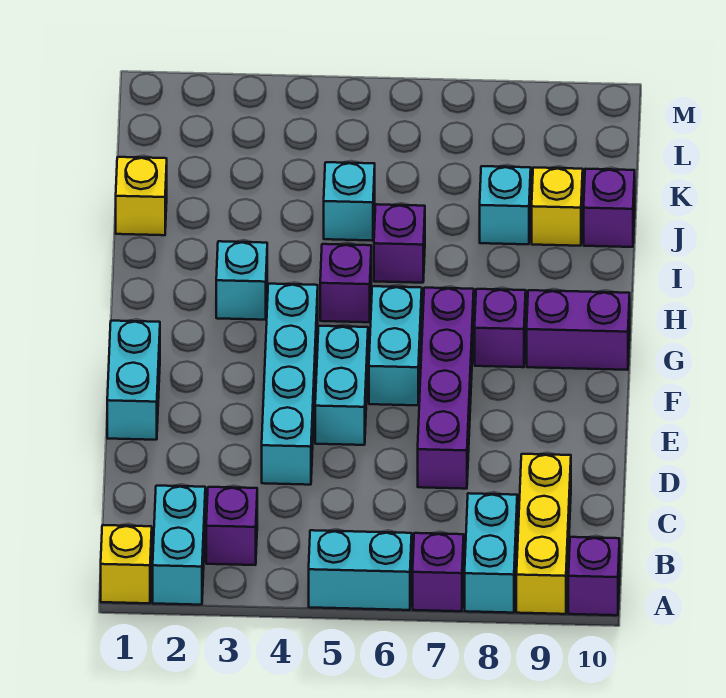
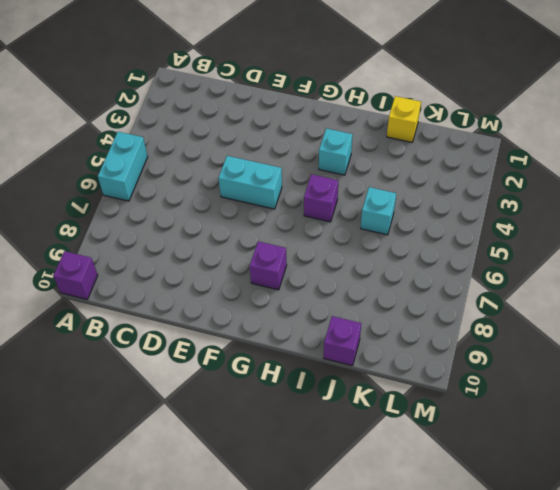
none -> yellow brick A1 level 1
none -> cyan brick A2:B2 level 1
none -> purple brick A7 level 1

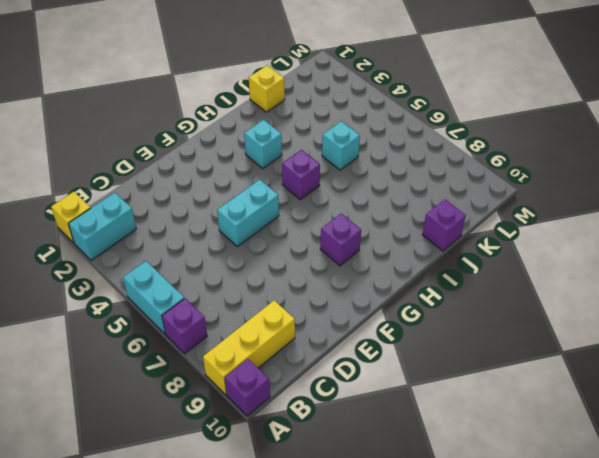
none -> cyan brick A8:B8 level 1
none -> purple brick B3 level 1
none -> cyan brick D4:G4 level 1

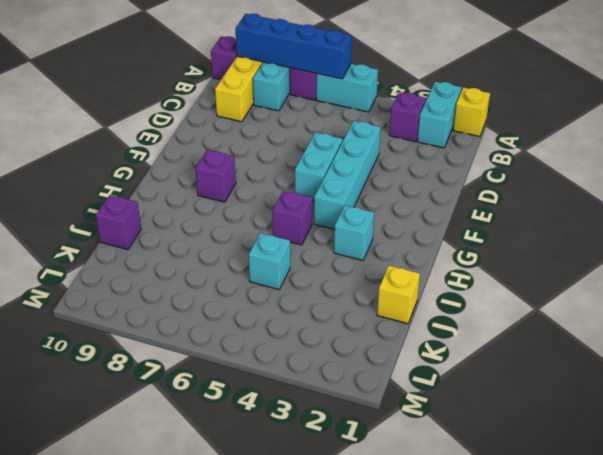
blue brick A6:A9 level 2 -> none
none -> purple brick D7:G7 level 1
none -> cyan brick E1:F1 level 1
none -> cyan brick F6:G6 level 1

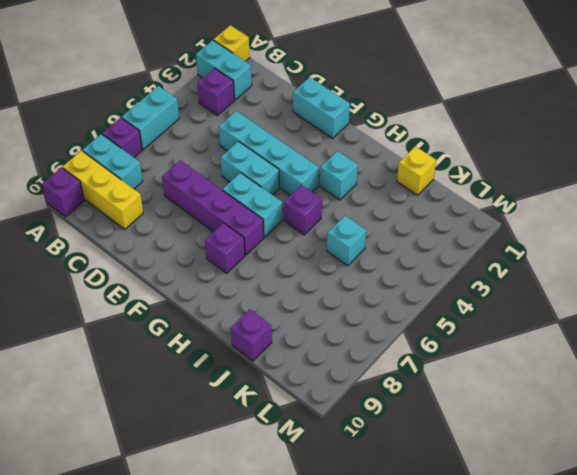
none -> purple brick G9:G10 level 1
none -> purple brick I6 level 1
none -> cyan brick J8 level 1

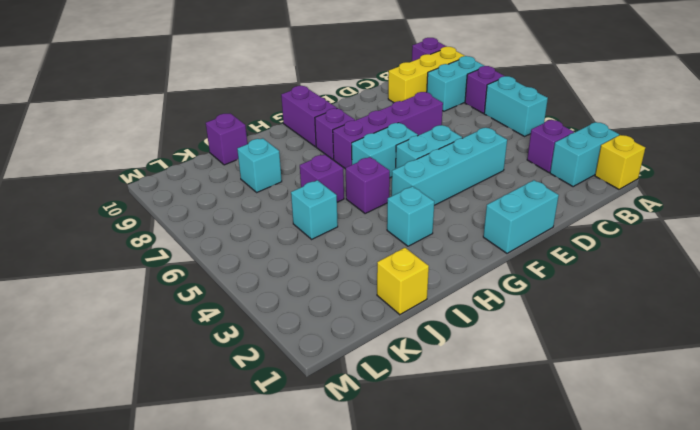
none -> yellow brick J9 level 1

